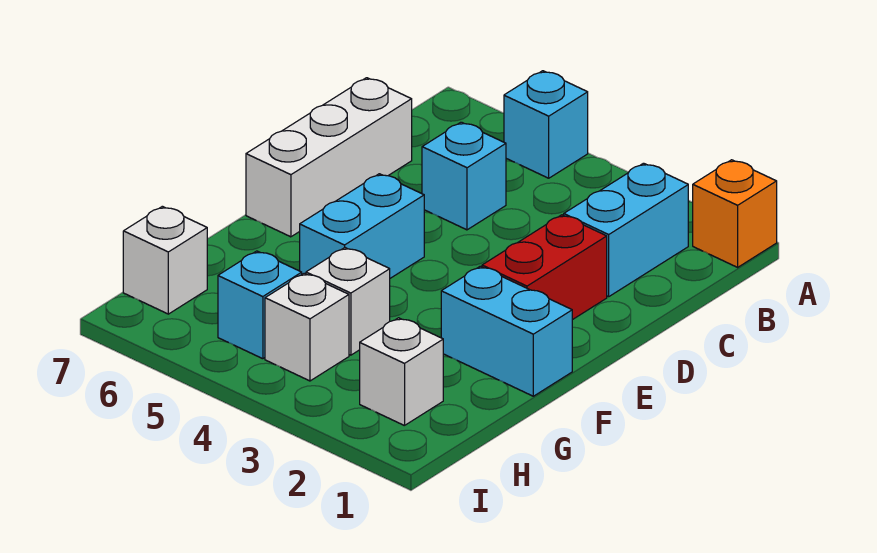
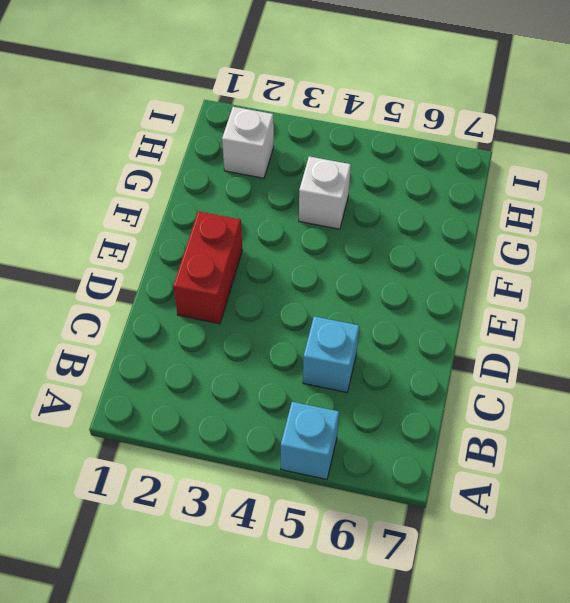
none -> orange brick A1 level 1
none -> cyan brick B2:C2 level 1
none -> white brick C7:E7 level 1

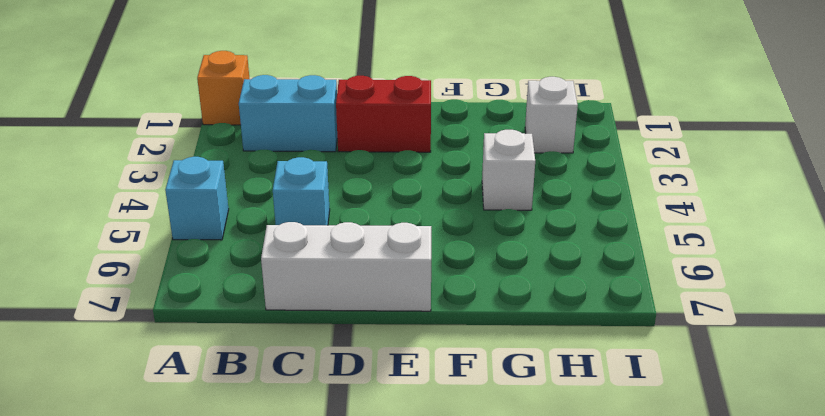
none -> cyan brick E5:F5 level 1
none -> cyan brick F1:F2 level 1
none -> white brick H4 level 1

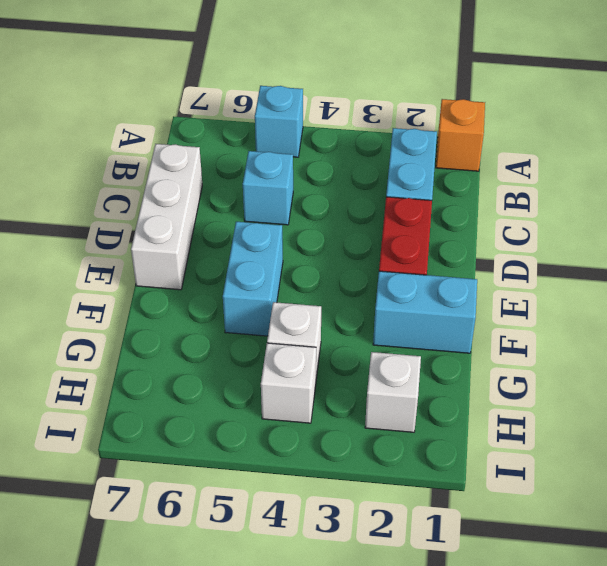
none -> cyan brick H5 level 1
none -> white brick H7 level 1

